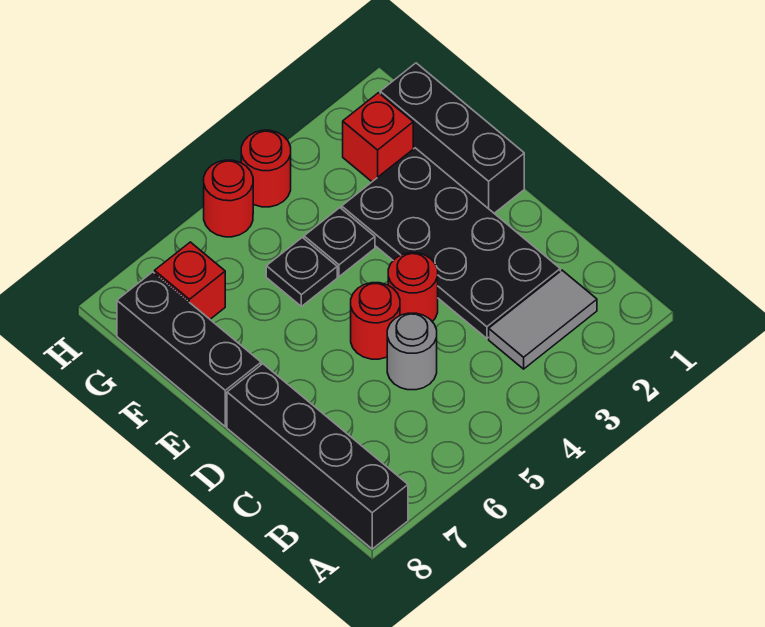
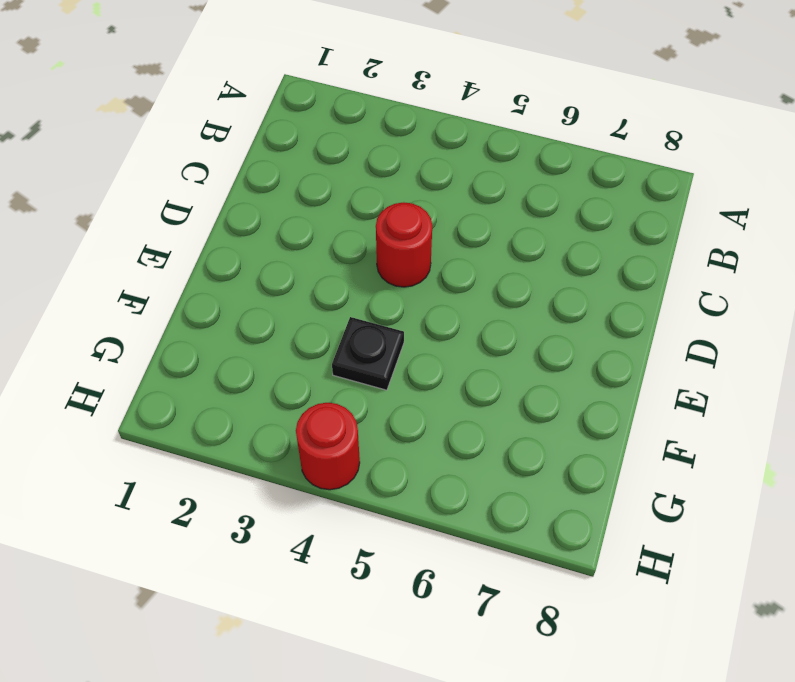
none -> black brick A8:D8 level 1
none -> grey tile B2:B3 level 1
none -> black plate C2:F3 level 1

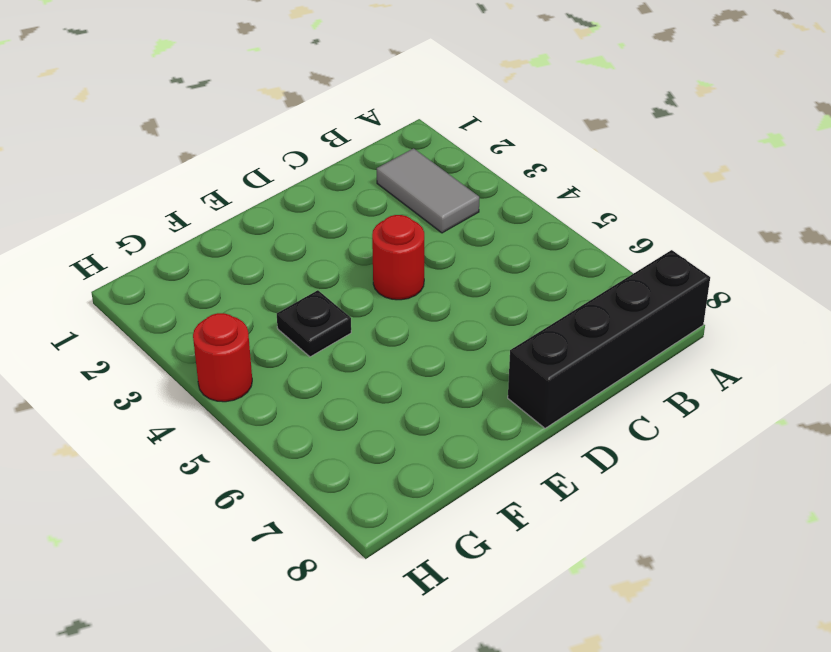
none -> black plate C2:F3 level 1
none -> grey round brick C5 level 1
none -> red round brick D5 level 1

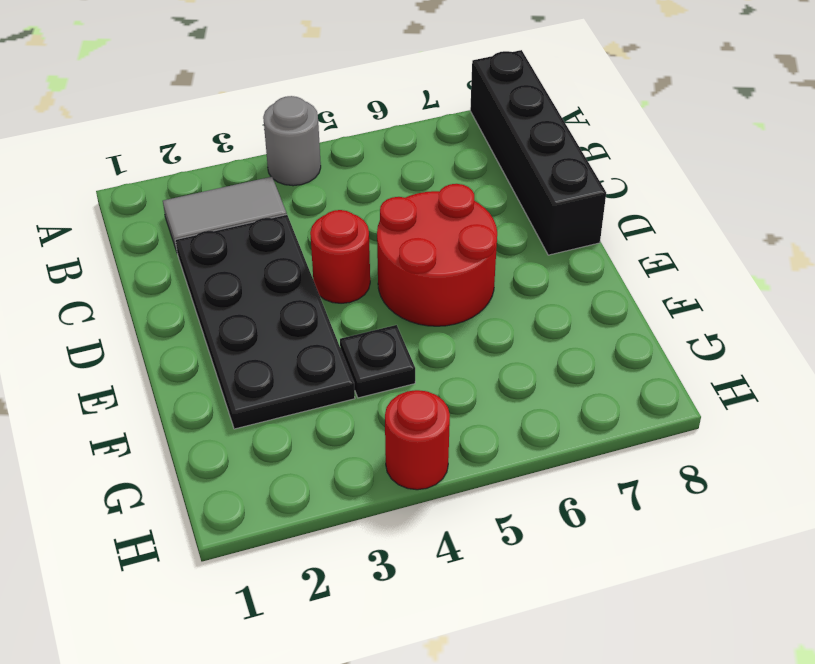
grey round brick A4 level 1 -> grey round brick C5 level 1
red round brick D5:E6 level 1 -> red round brick D5 level 1
none -> black brick E1:G1 level 1
none -> black brick E8:G8 level 1
none -> black plate F5 level 1

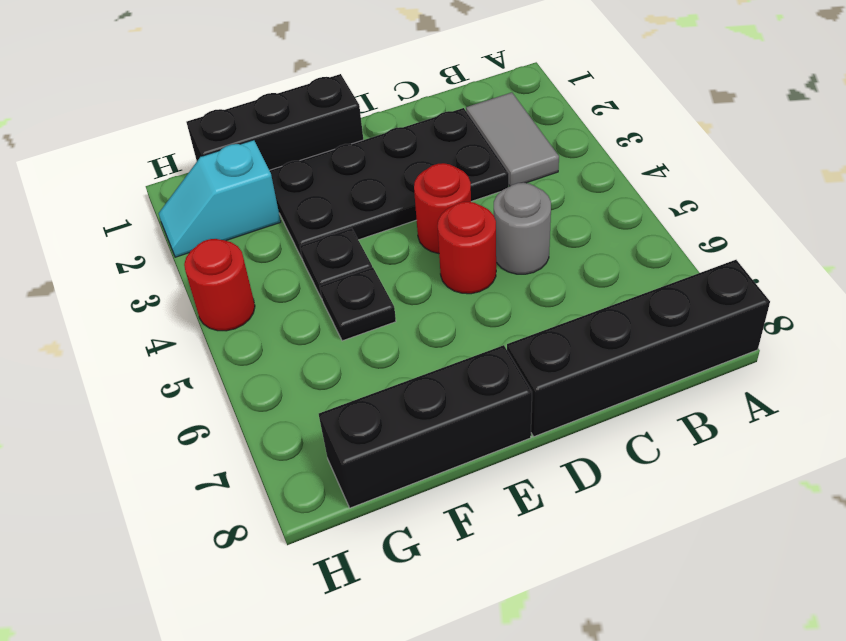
cyan slope G2:H2 level 1 top G -> red brick G2 level 1
none -> red brick G7 level 1
none -> red round brick H5 level 1

